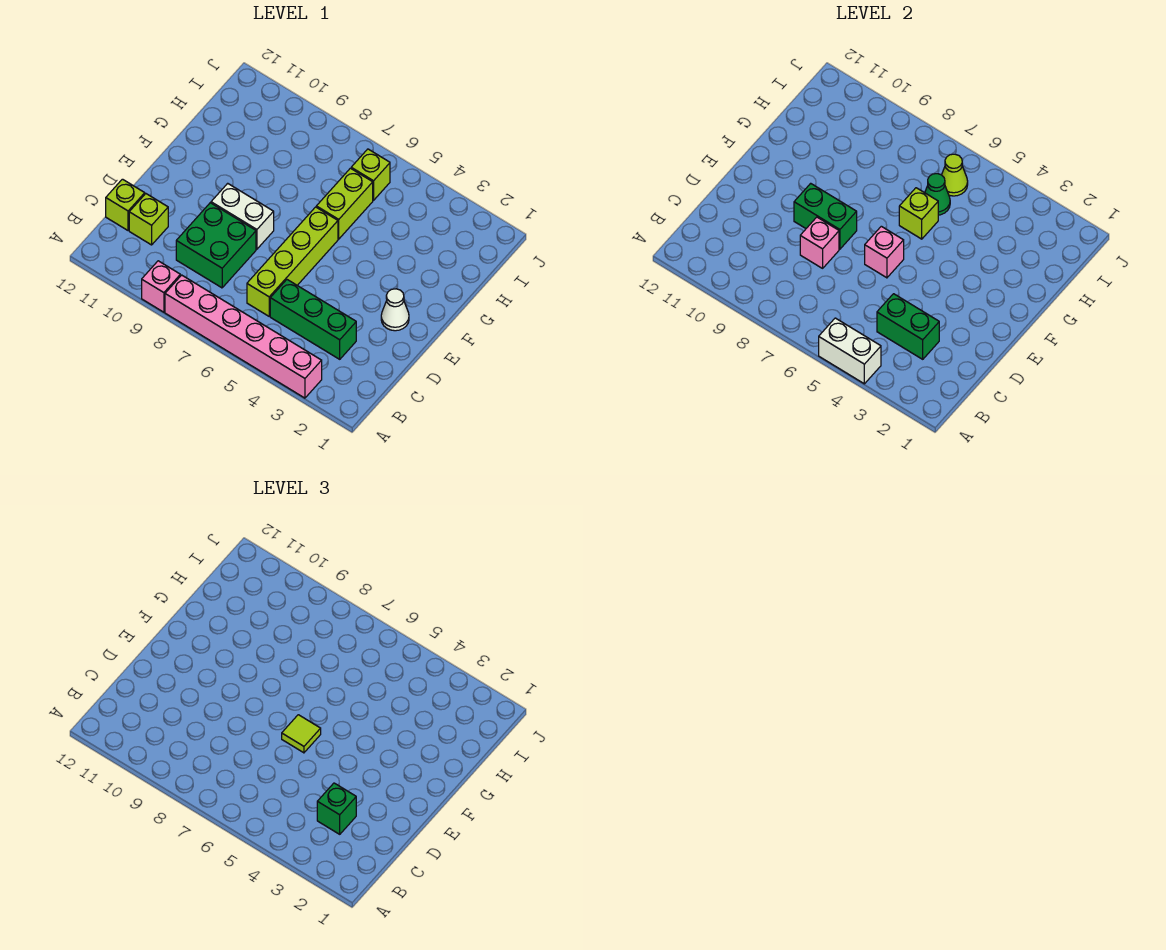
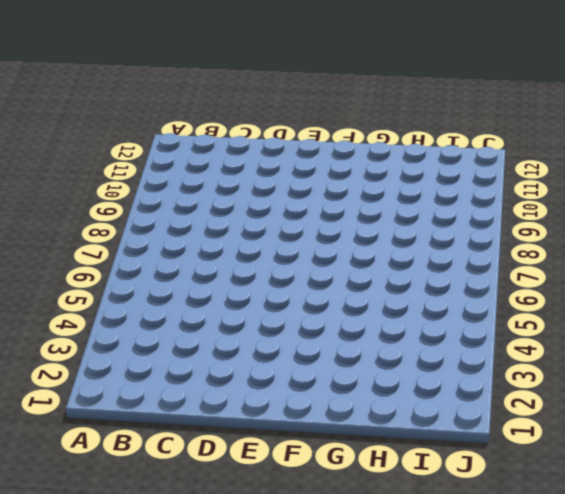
none -> pink brick A3:A8 level 1
none -> pink brick A9 level 1
none -> green brick C3:C5 level 1

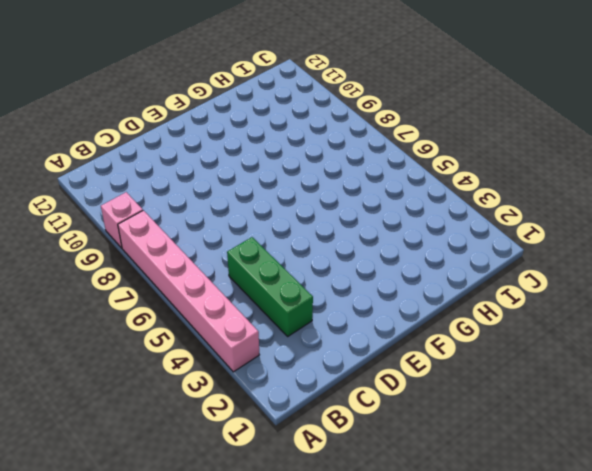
none -> lime brick C6:F6 level 1
none -> green brick C8:D9 level 1
none -> lime brick C11 level 1

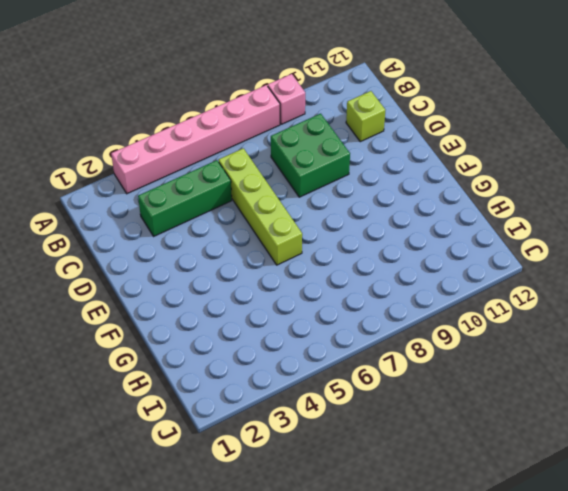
none -> lime brick C12 level 1
none -> white cone E2 level 1
none -> white brick E8:E9 level 1

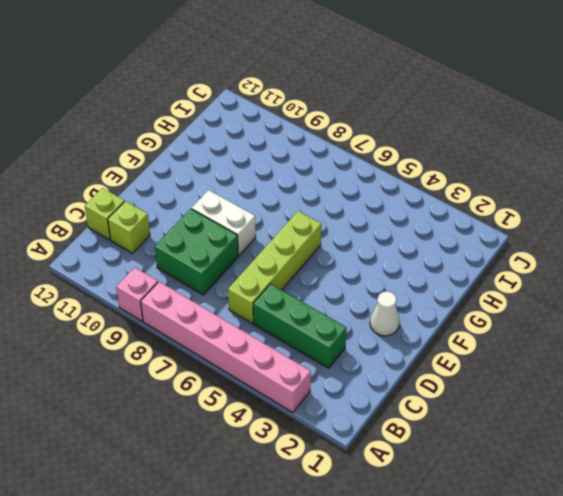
none -> lime brick G6:H6 level 1
none -> lime brick I6 level 1
none -> white brick A4:A5 level 2

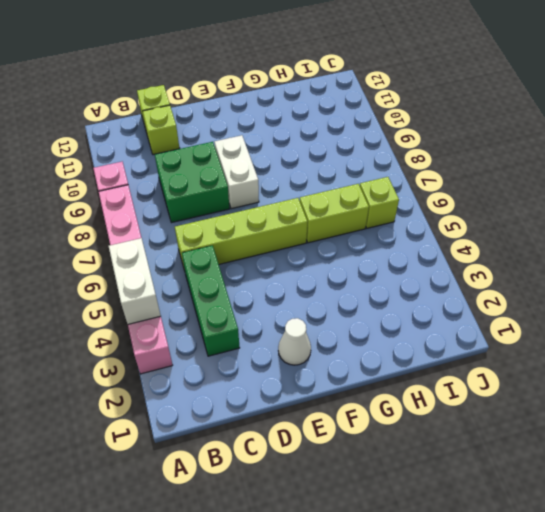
none -> green brick C3:C4 level 2
none -> pink brick D8 level 2
none -> pink brick E6 level 2

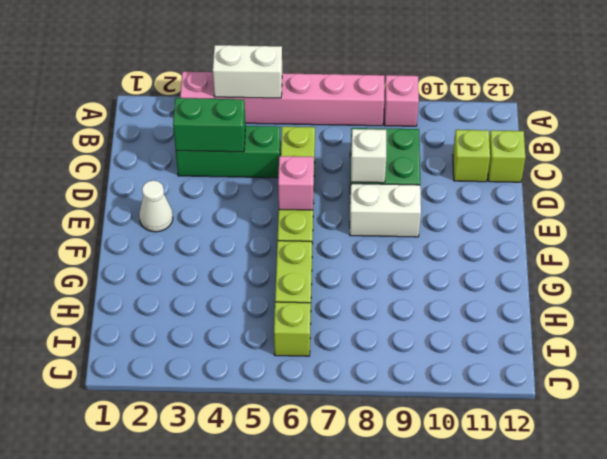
white brick D8 level 2 -> pink brick D8 level 2
none -> green brick E8:E9 level 2
none -> lime brick G6 level 2
none -> green cone H6 level 2

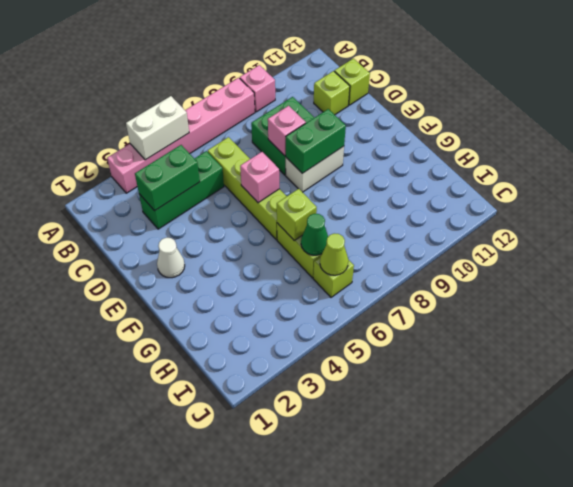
none -> green brick C3 level 3
none -> lime tile E6 level 3

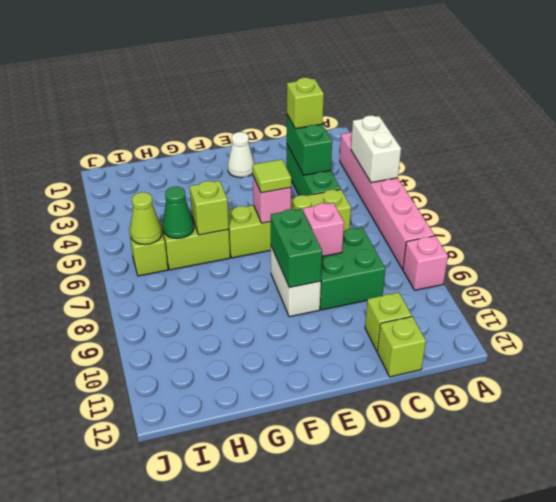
lime brick C3 level 3 -> green brick C3 level 3

